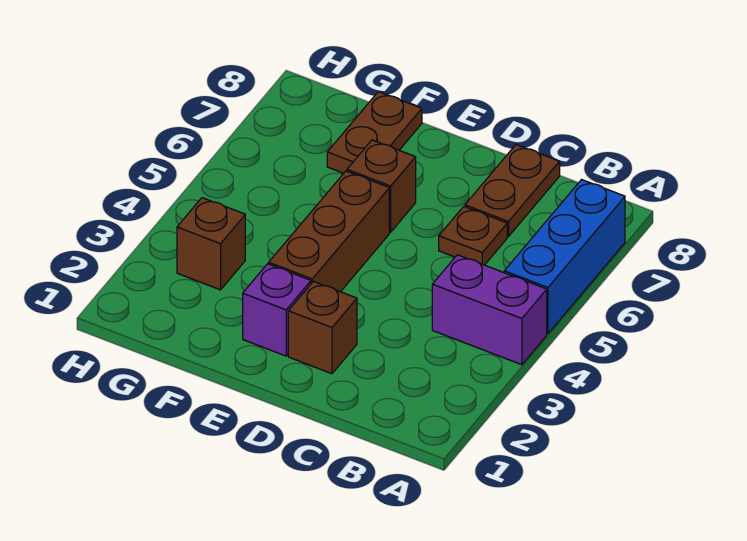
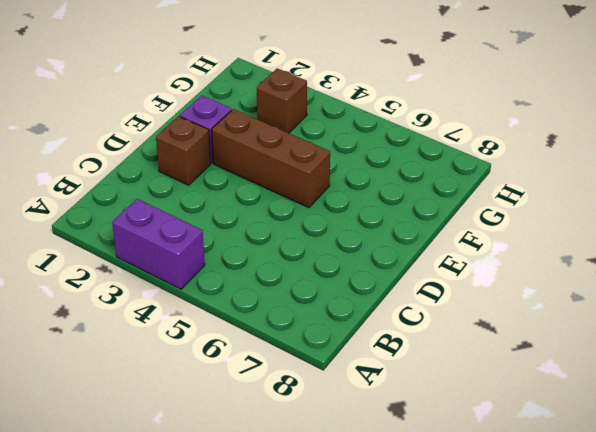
purple brick A3:A4 level 1 -> purple brick A4:B4 level 1
none -> blue brick A5:A7 level 1
none -> brown plate C6 level 1

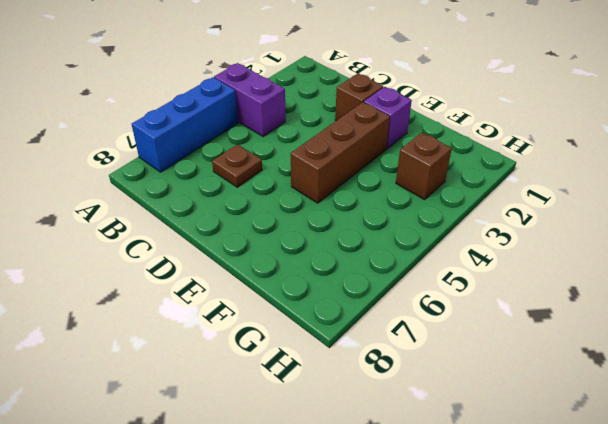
none -> brown plate C7:C8 level 1
none -> brown brick E6 level 1

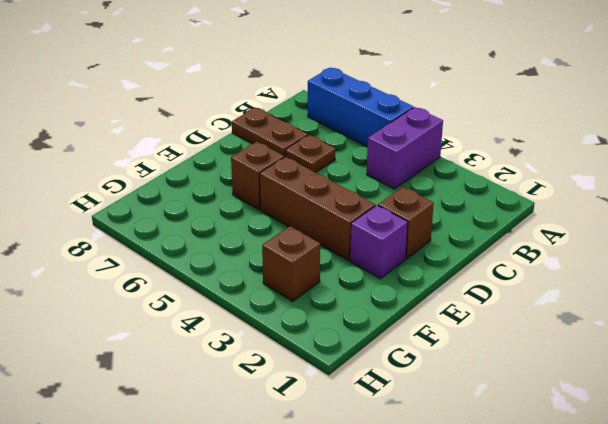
none -> brown plate F7:F8 level 1

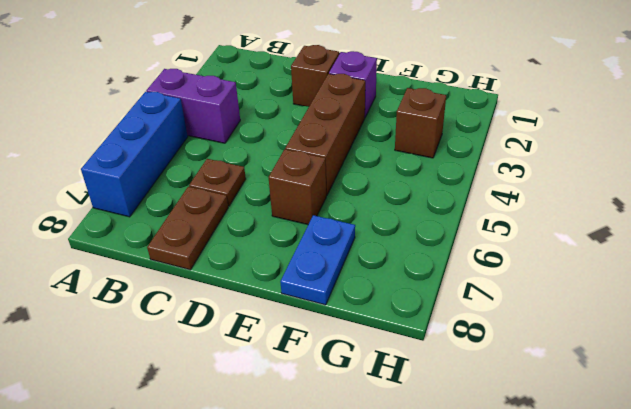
blue plate F7:F8 level 1 -> brown plate F7:F8 level 1

